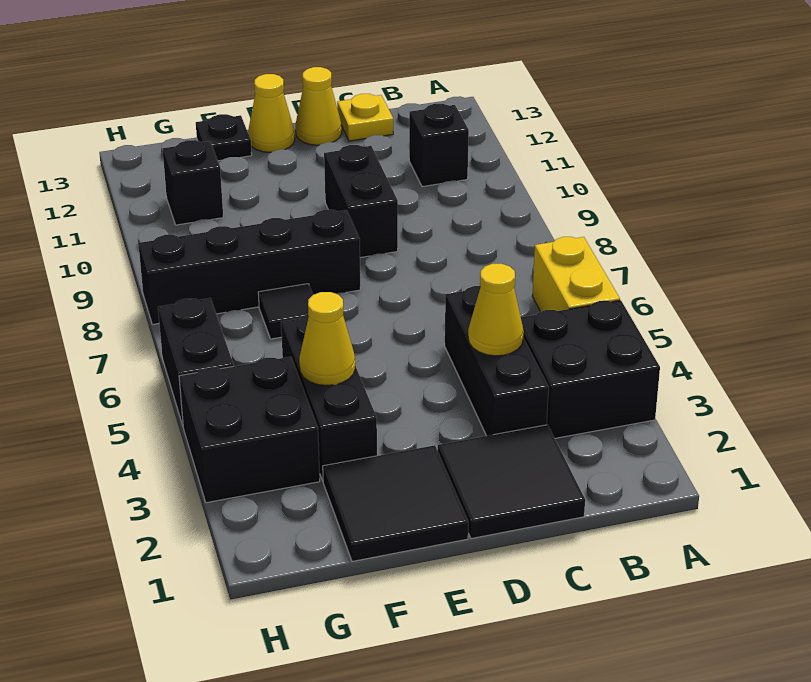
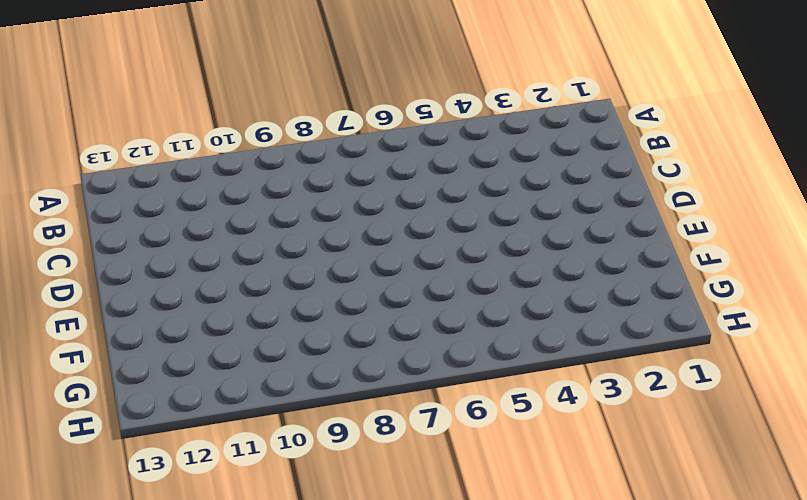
none -> black brick A3:B4 level 1
none -> yellow brick A5:A6 level 1
none -> black brick B11 level 1

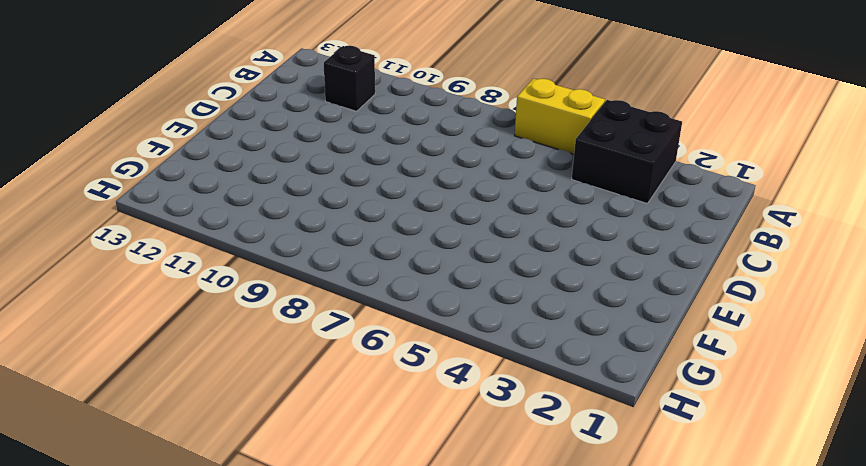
none -> black tile C1:D2 level 1
none -> black brick C3:C5 level 1
none -> yellow plate C13 level 1

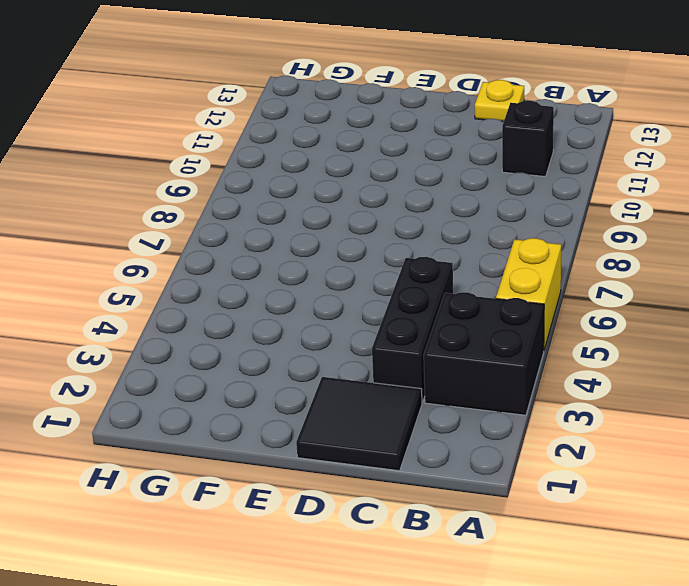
none -> black brick D9:D10 level 1
none -> yellow cone D13 level 1
none -> black tile E1:F2 level 1

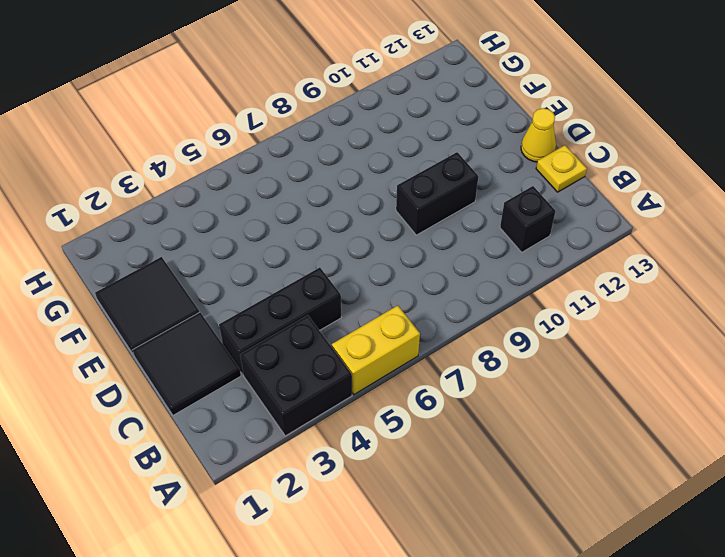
none -> black brick E8:H8 level 1
none -> yellow cone E13 level 1
none -> black brick F3:F5 level 1

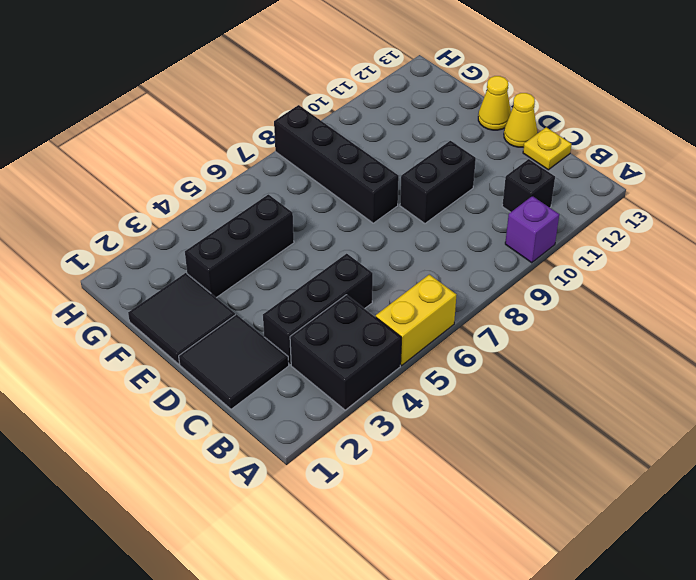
purple brick A10 level 1 -> none
none -> black tile F7 level 1
none -> black plate F13 level 1
none -> black brick G3:H4 level 1

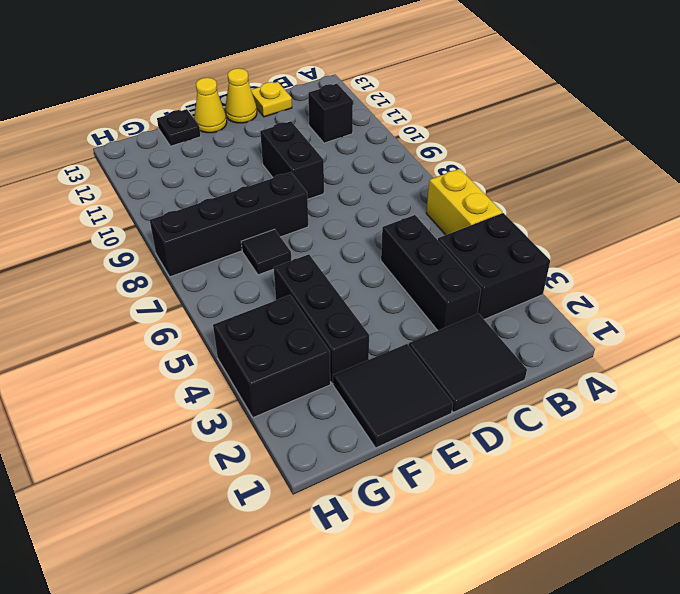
none -> black brick G11 level 1
none -> black brick H5:H6 level 1
none -> yellow cone C4 level 2

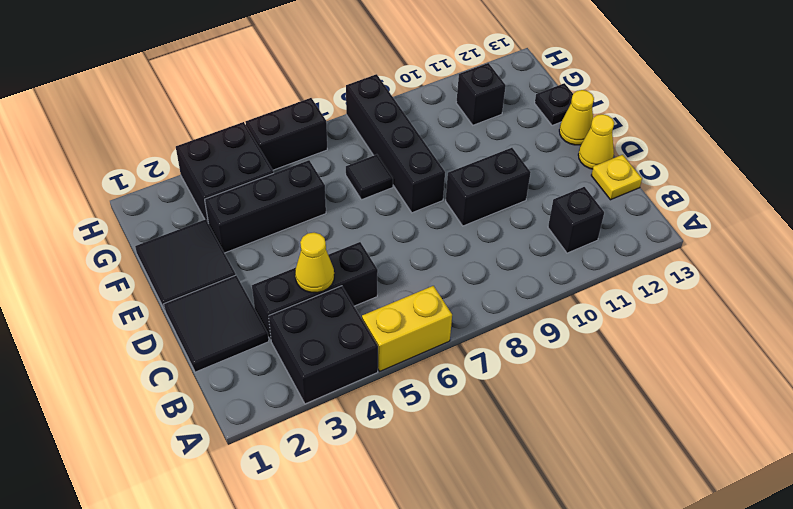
none -> yellow cone F4 level 2

